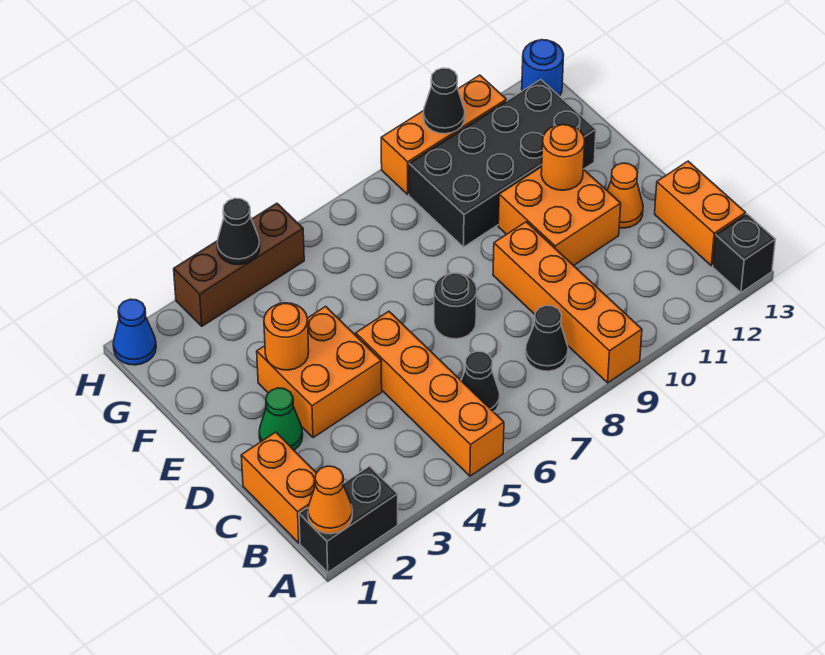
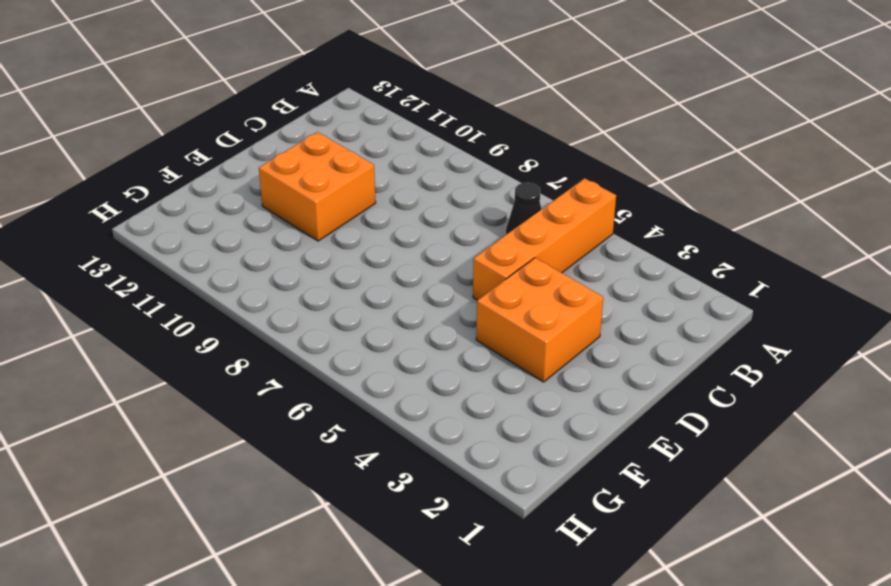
none -> black brick A1:A2 level 1
none -> orange brick A9:D9 level 1
none -> black brick A13 level 1

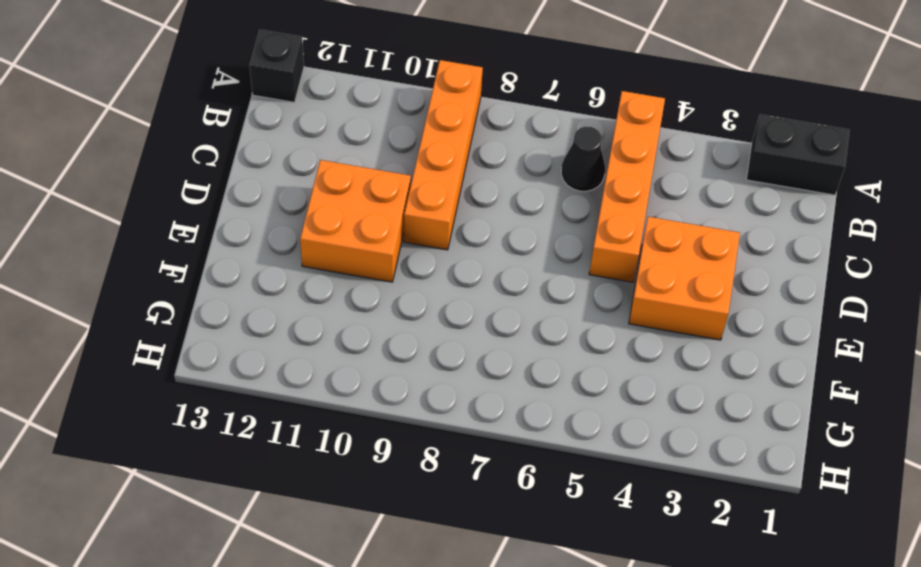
none -> orange brick B1:C1 level 1
none -> black cone B8 level 1
none -> orange brick B13:C13 level 1

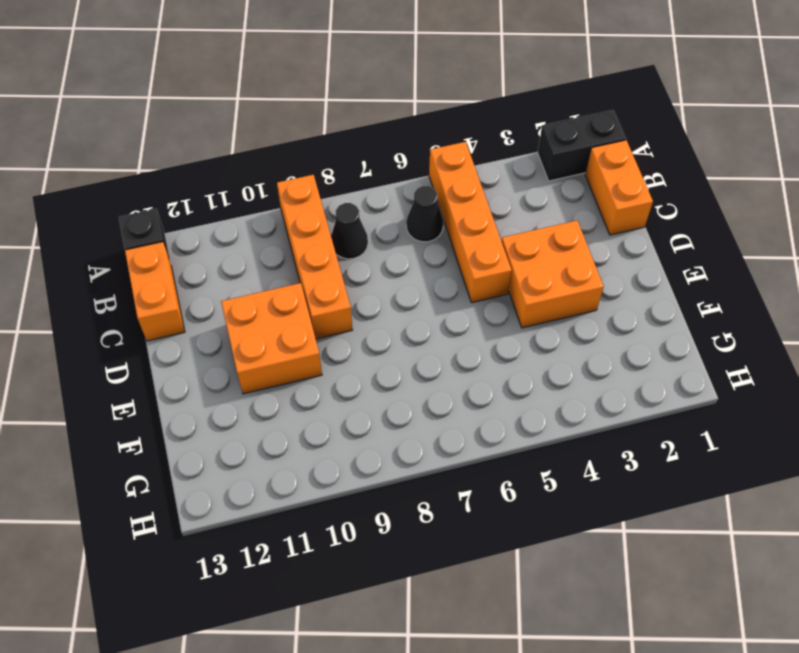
none -> green cone D2 level 1
none -> black round brick D7 level 1
none -> orange cone D12 level 1

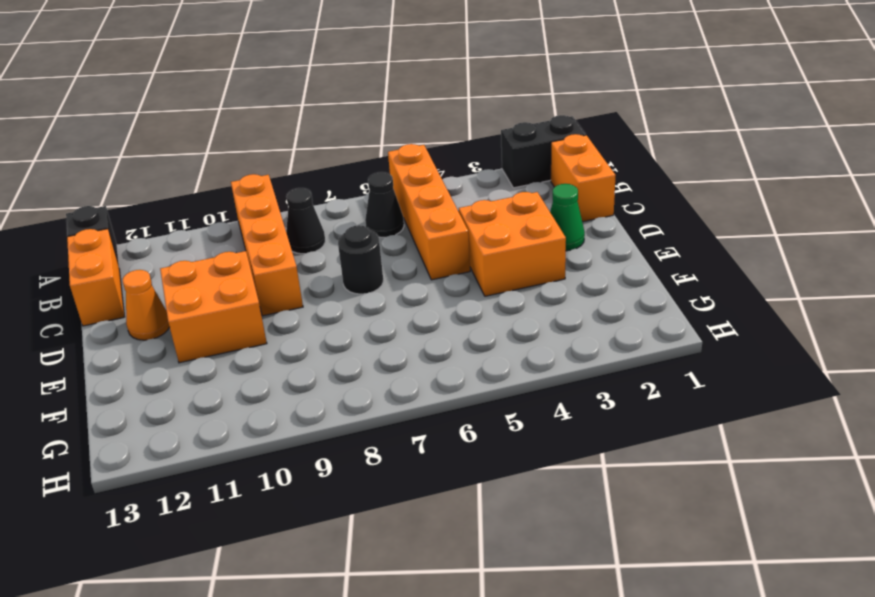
none -> black brick F9:G12 level 1
none -> blue cone H1 level 1
none -> brown brick H3:H5 level 1

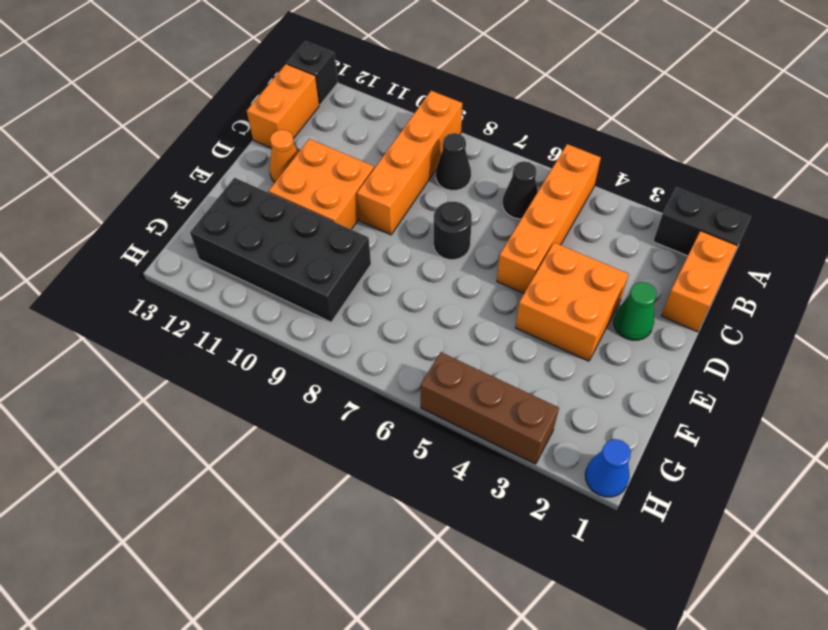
none -> orange brick H9:H11 level 1
none -> blue round brick H13 level 1
none -> orange cone A1 level 2

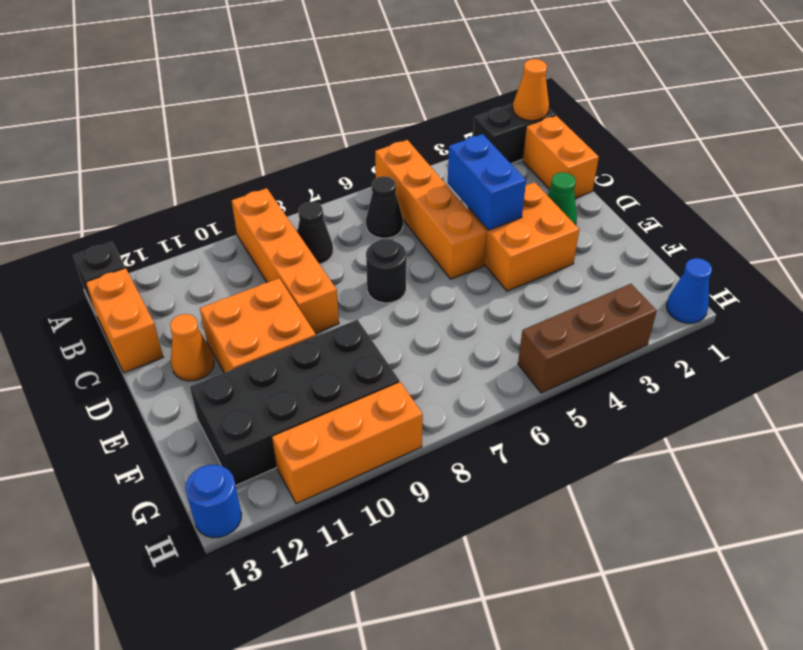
blue brick C4:D4 level 2 -> none
none -> orange round brick E3 level 2
none -> orange round brick E11 level 2
none -> black cone H4 level 2

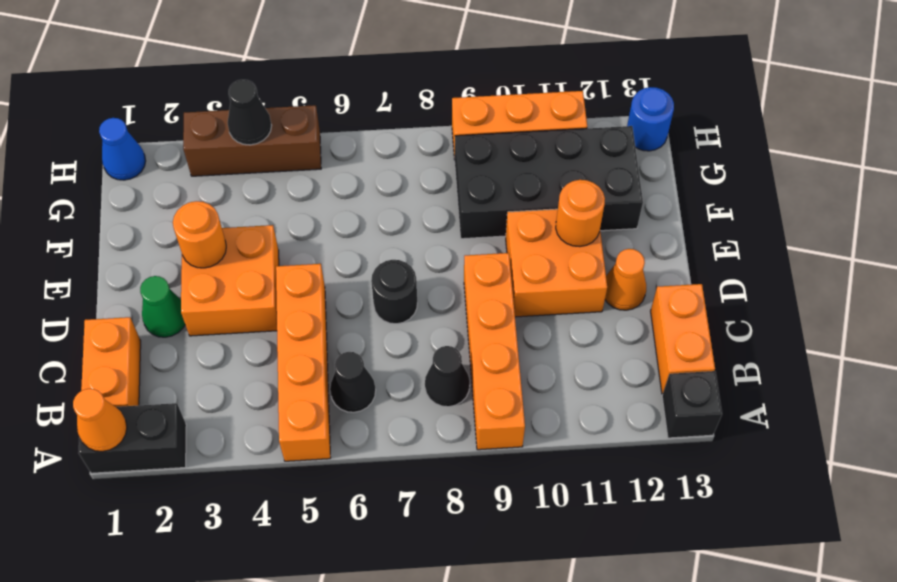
none -> black cone H10 level 2

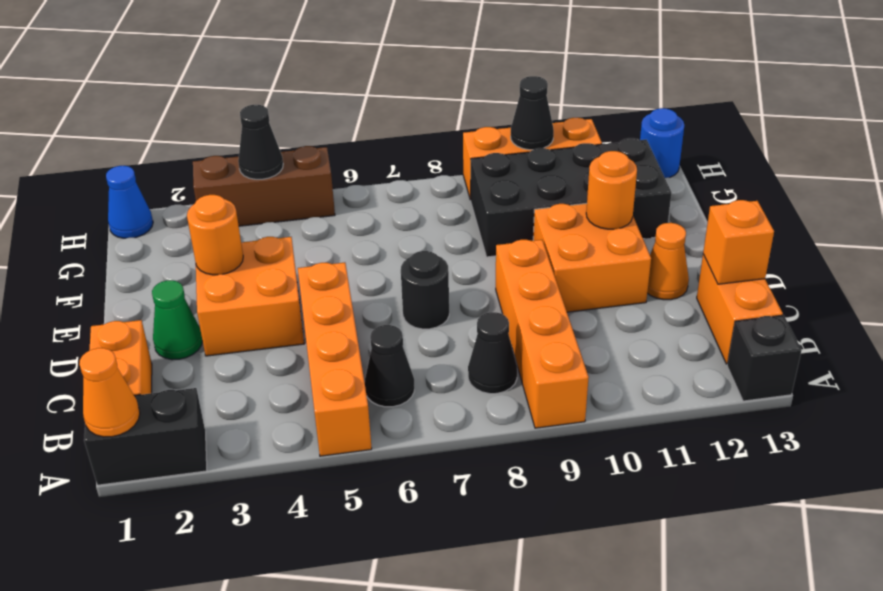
orange brick C13 level 2 -> none

